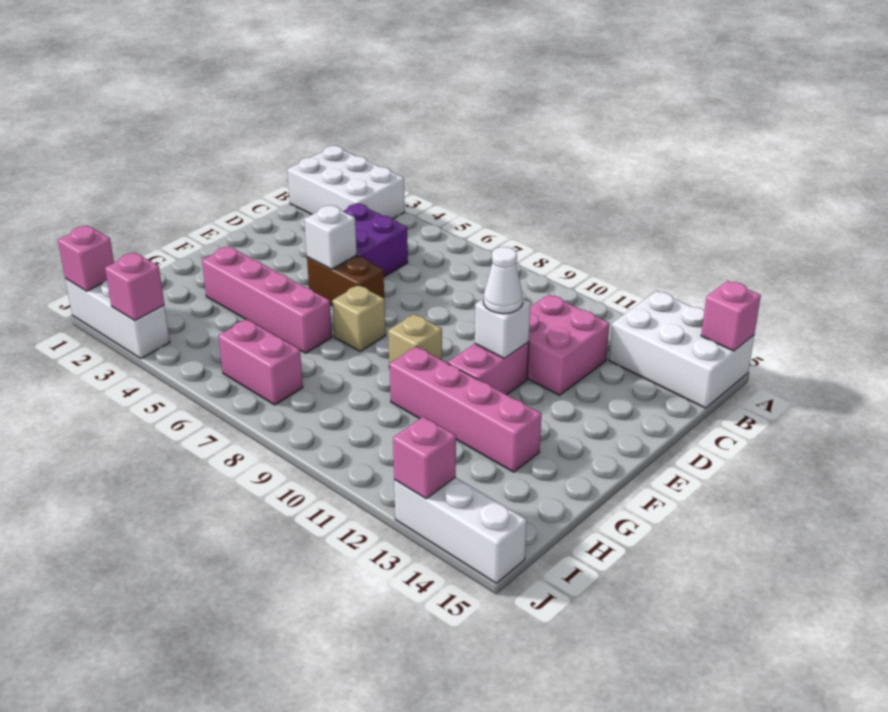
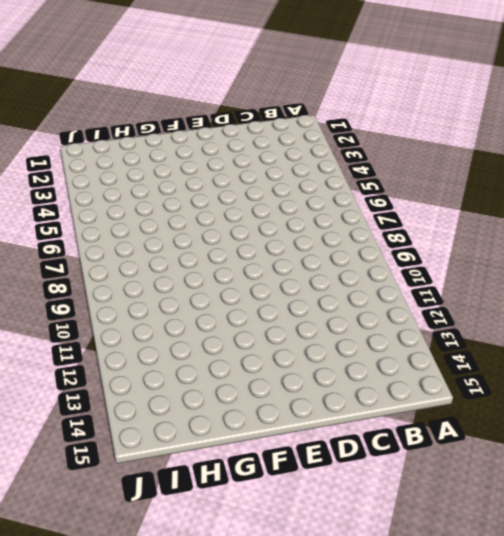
none -> white brick A1:B3 level 1
none -> white brick A13:B15 level 1
none -> purple brick C4:D5 level 1

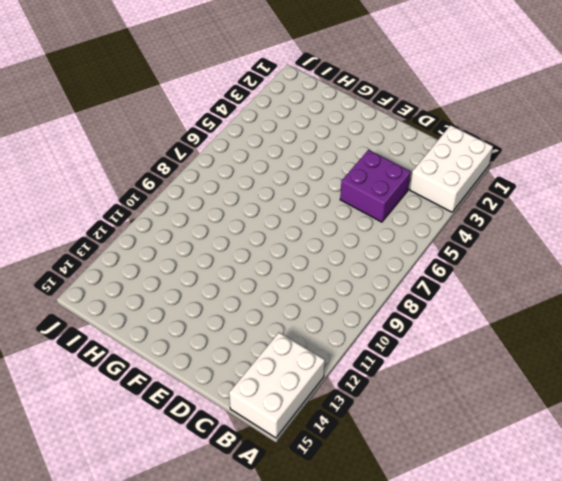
none -> pink brick C11:D12 level 1
none -> brown brick E5:E6 level 1
none -> pink brick E11:F11 level 1

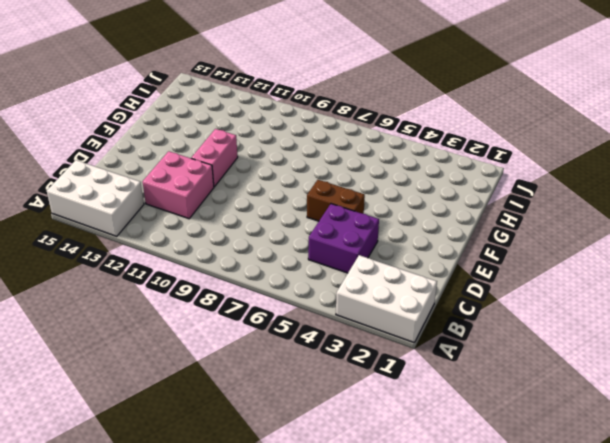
none -> tan brick F7 level 1
none -> tan brick F9 level 1
none -> pink brick G3:G6 level 1

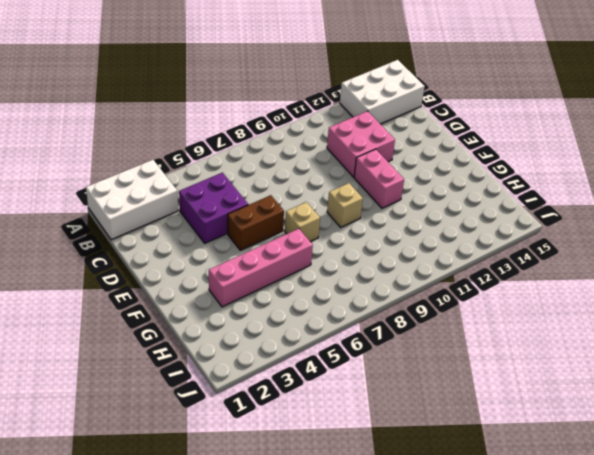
none -> pink brick G10:G13 level 1
none -> pink brick I6:I7 level 1
none -> white brick J1:J3 level 1

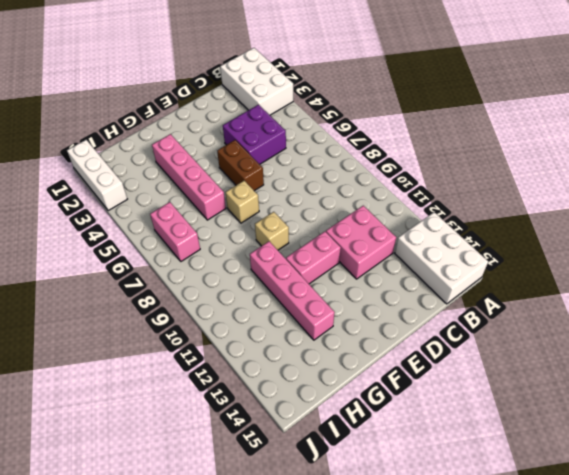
none -> white brick J13:J15 level 1
none -> pink brick A15 level 2
none -> white brick E5 level 2

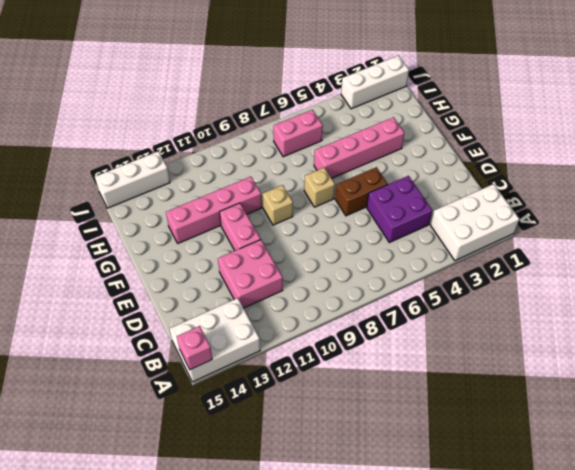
none -> white brick E5 level 2
none -> white brick E11 level 2
none -> pink brick J1 level 2

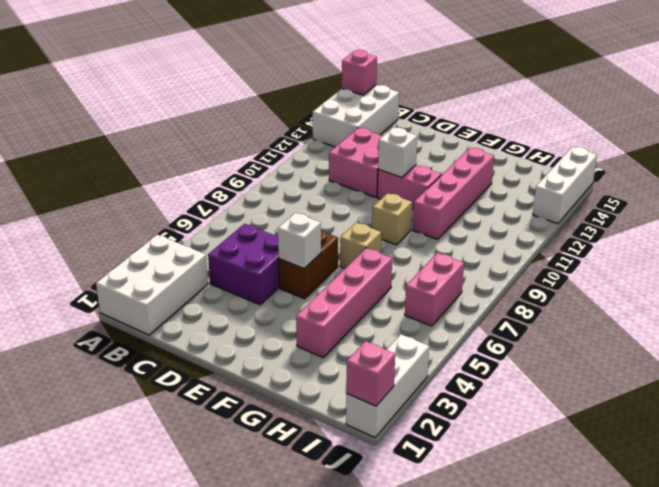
none -> pink brick J3 level 2
none -> pink brick J13 level 2
none -> white cone E11 level 3

